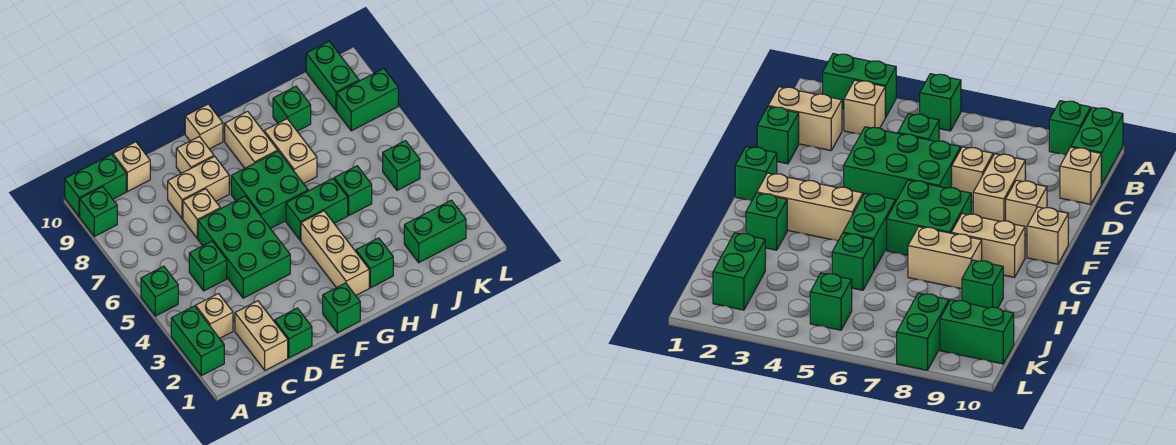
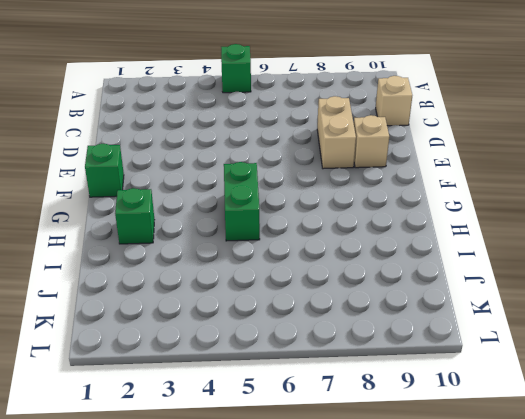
none -> green brick A2:A3 level 1
none -> green brick A9 level 1
none -> green brick A10:B10 level 1

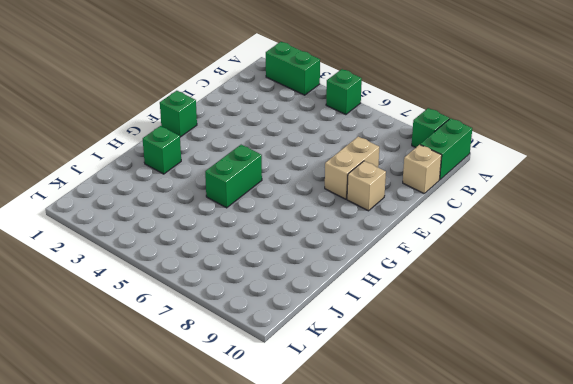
none -> tan brick B3 level 1
none -> tan brick C1:C2 level 1
none -> green brick C5 level 1

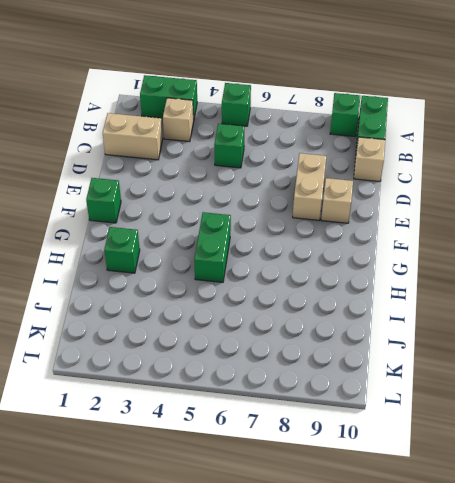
none -> green brick D1 level 1
none -> green brick D4:E6 level 1
none -> tan brick D7 level 1

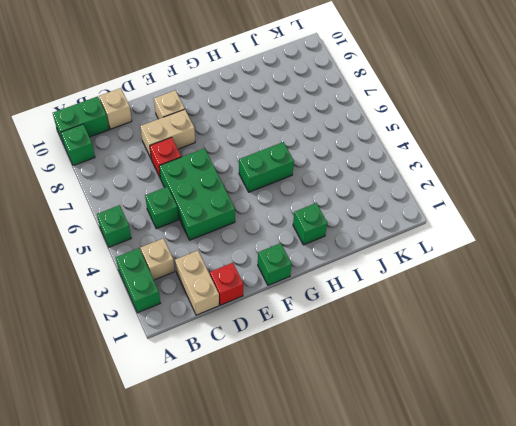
red brick D1 level 1 -> green brick D1 level 1
red brick D7 level 1 -> tan brick D7 level 1
none -> green brick F6:G7 level 1
none -> tan brick F10 level 1
none -> tan brick G2:G4 level 1

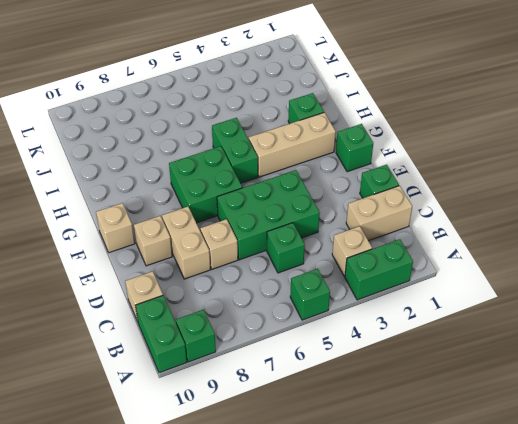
none -> tan brick G8:G9 level 1
none -> tan brick H7:H8 level 1
none -> green brick I5 level 1

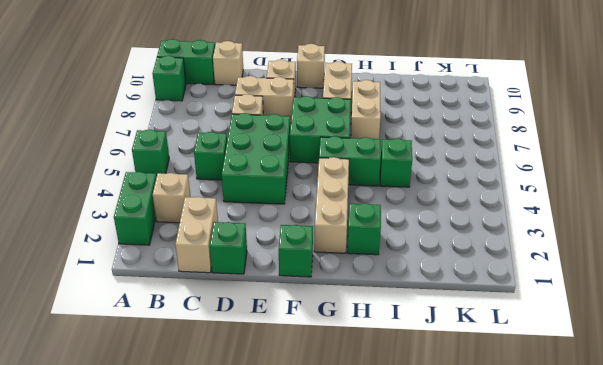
none -> green brick I9 level 1
none -> green brick J2:K2 level 1
none -> green brick K5 level 1

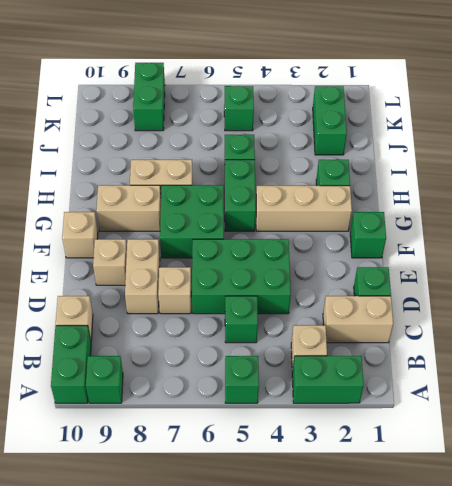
none -> green brick I9 level 1
none -> green brick K9:K10 level 1

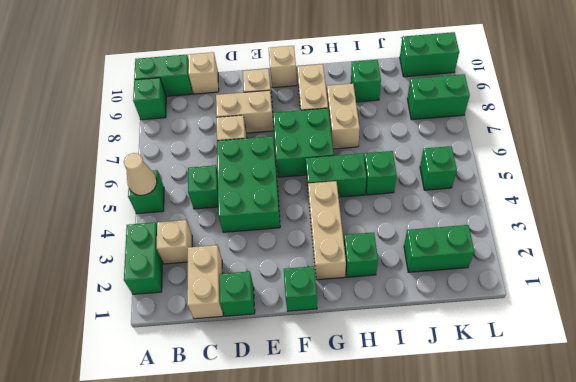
tan cone A5 level 2 -> none
green brick K10:L10 level 1 -> green brick K9:K10 level 1

